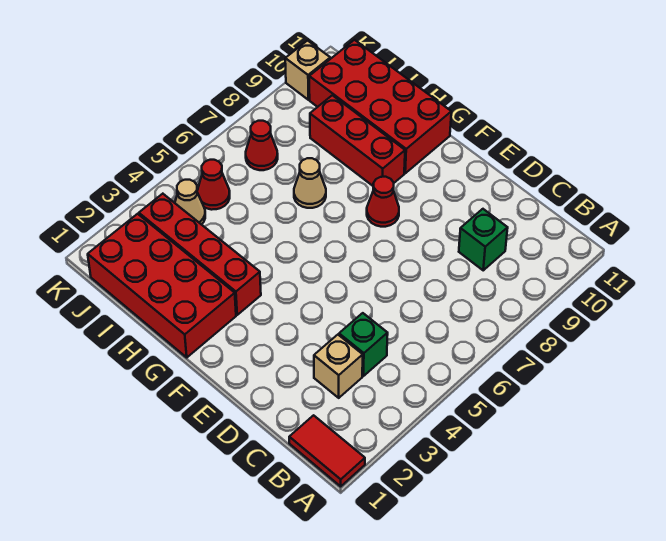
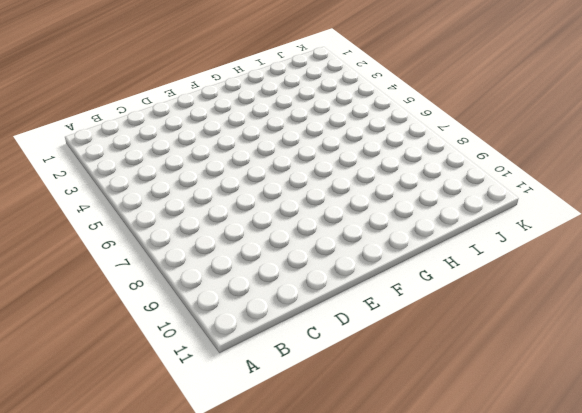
none -> red tile A1:B1 level 1
none -> tan brick C3 level 1
none -> green brick C4 level 1

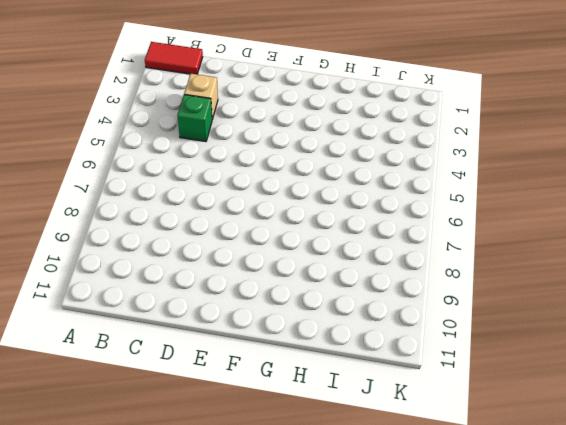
none -> green brick C9 level 1
none -> red cone F8 level 1
none -> red brick G1:J2 level 1

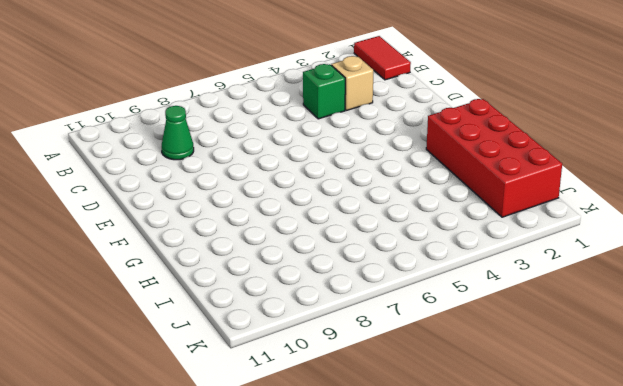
green cone C9 level 1 -> green brick C9 level 1
none -> red cone F8 level 1
none -> red brick G3:J3 level 1
none -> red brick G9:I9 level 1

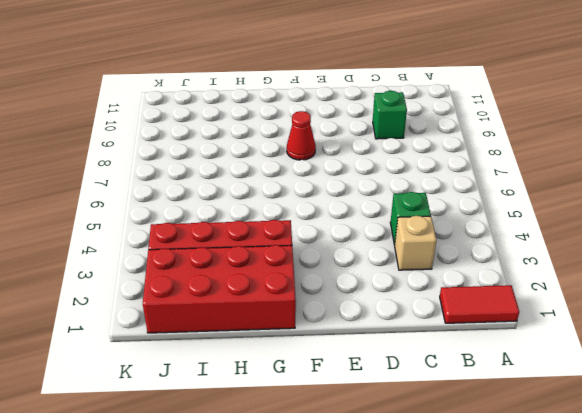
none -> red brick G9:I9 level 1
none -> red brick G10:J11 level 1
none -> tan cone H7 level 1

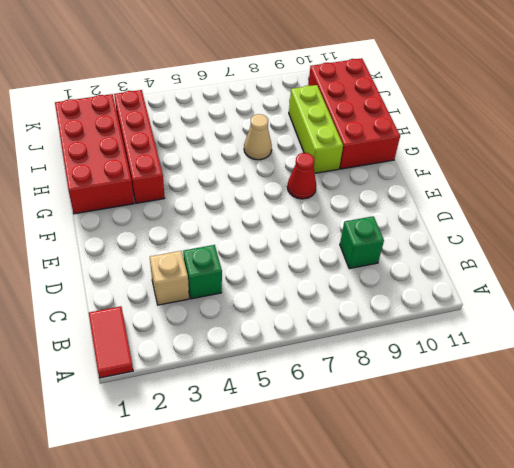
lime brick G9:I9 level 1 -> red brick G9:I9 level 1
none -> tan cone J4 level 1
none -> red cone J5 level 1
none -> red cone J7 level 1

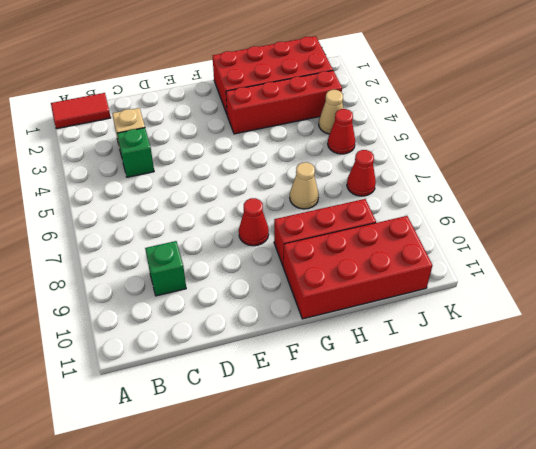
none -> tan brick K10 level 1

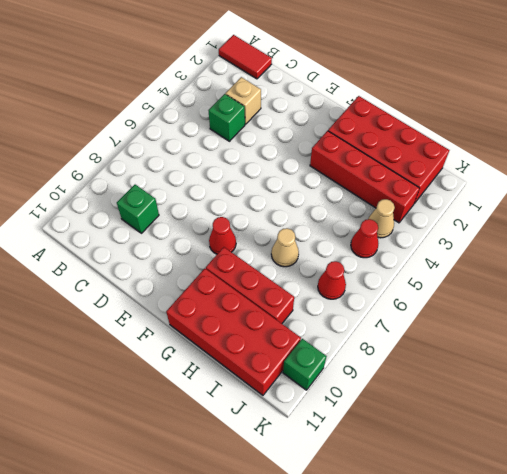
green brick K10 level 1 -> tan brick K10 level 1

